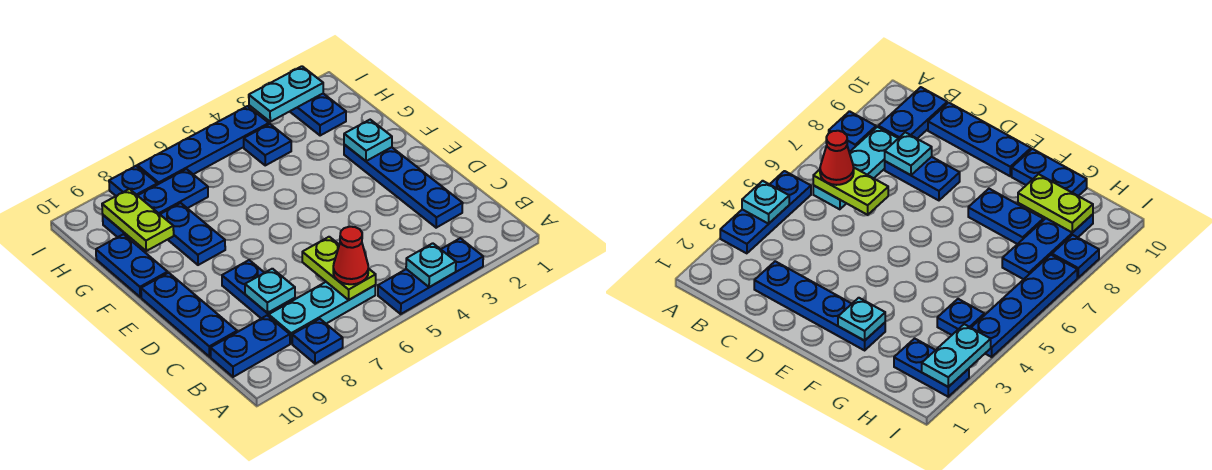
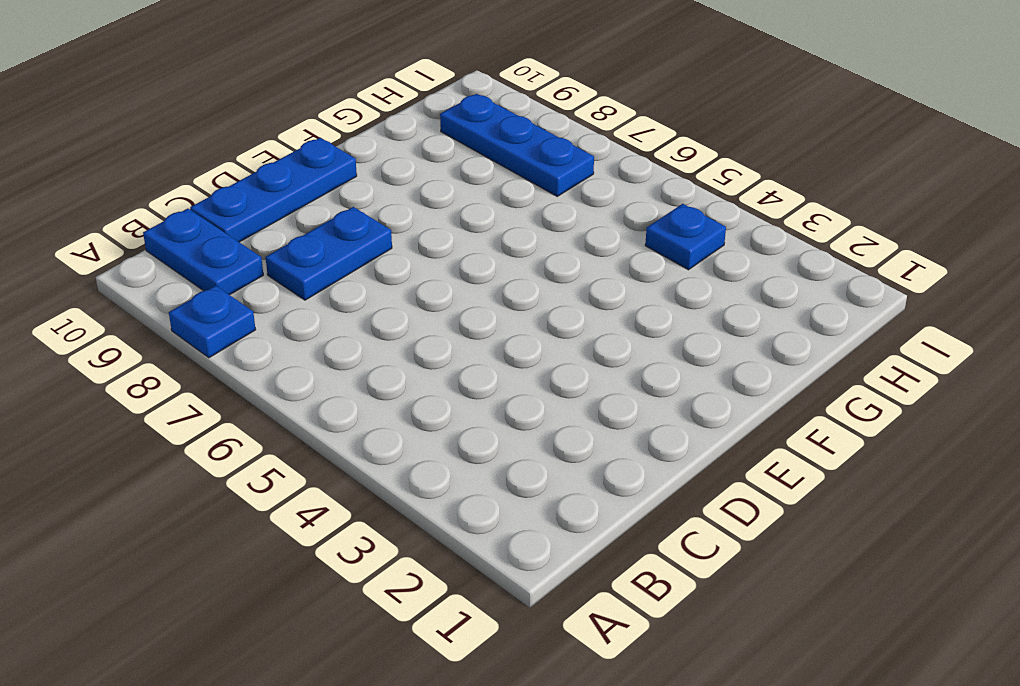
none -> blue plate A3:A5 level 1
none -> cyan plate B6:B8 level 1
none -> blue plate C2:F2 level 1

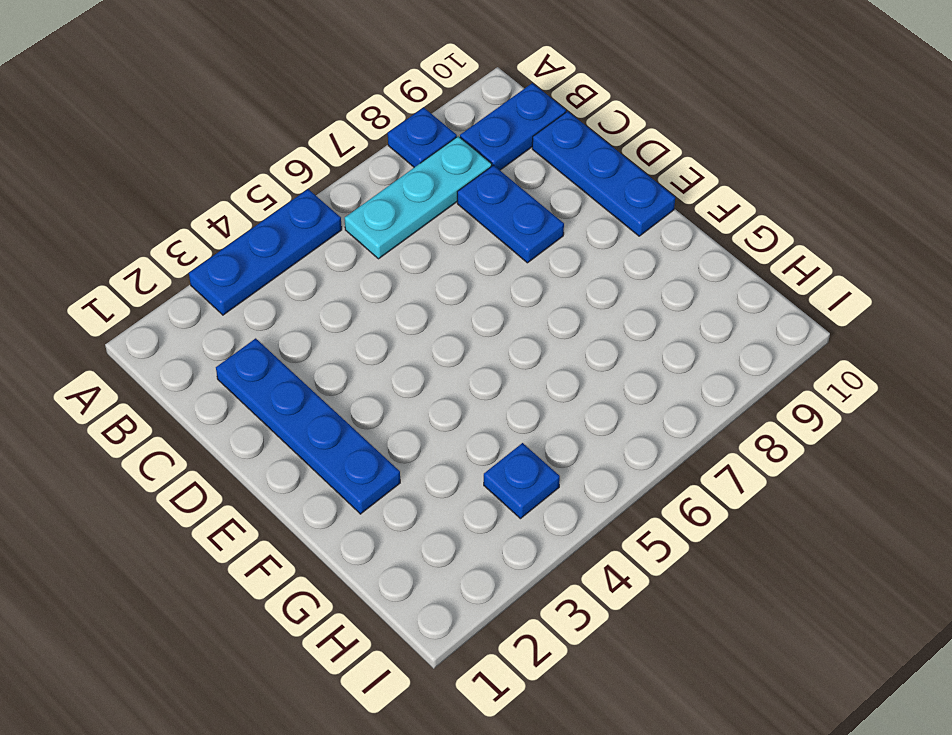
none -> blue plate F8:G8 level 1
none -> blue plate F10:G10 level 1
none -> blue plate H2:I2 level 1

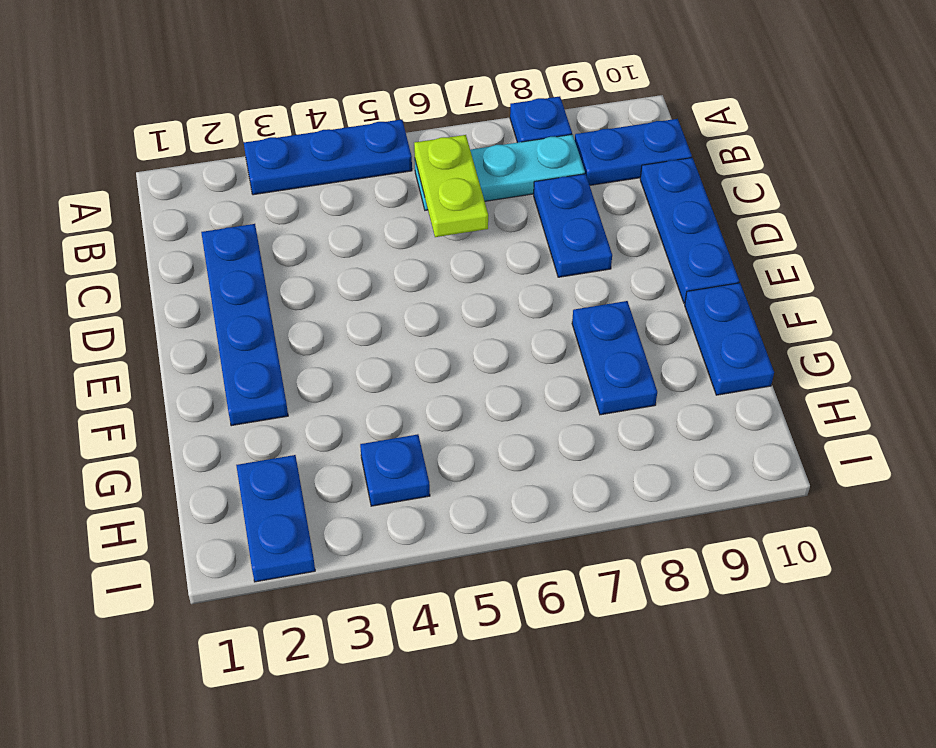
none -> blue plate H7:H9 level 1
none -> blue plate I4:I7 level 1
none -> blue plate I8 level 1

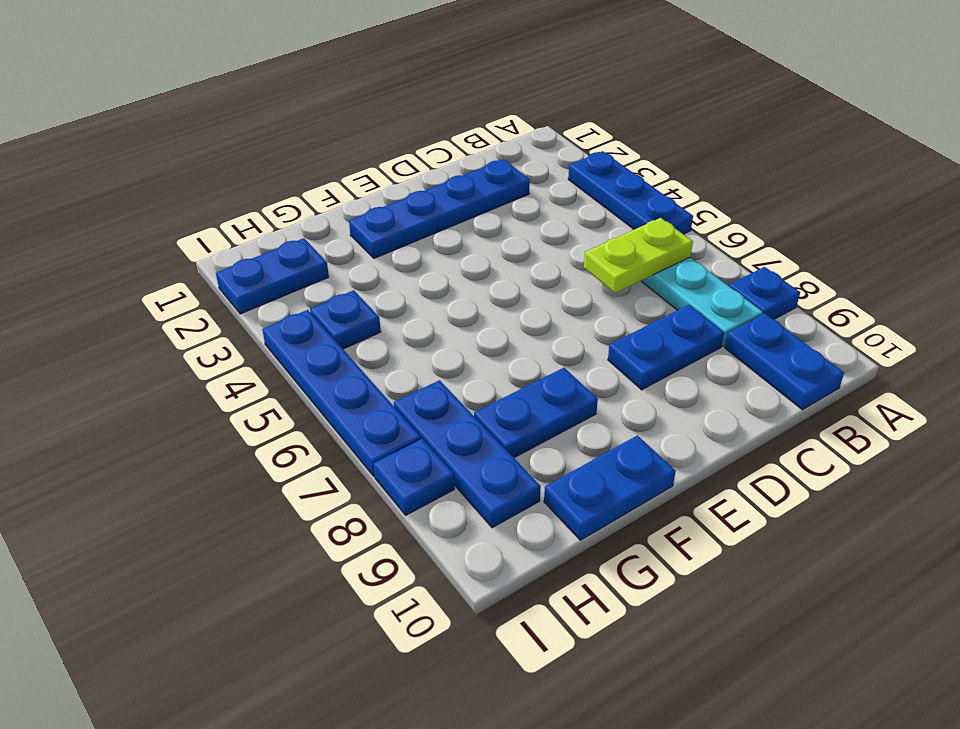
none -> blue plate C10:E10 level 1
none -> cyan plate A4 level 2
none -> cyan plate C8 level 2

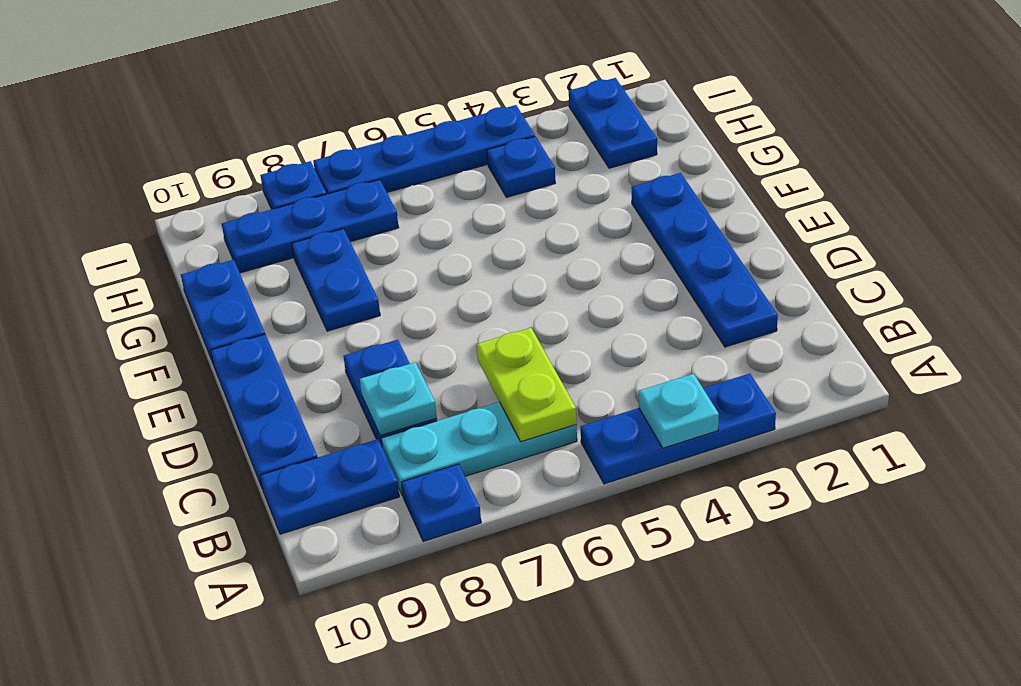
none -> cyan plate F2 level 2
none -> lime plate G9:H9 level 2
none -> cyan plate I2:I3 level 2

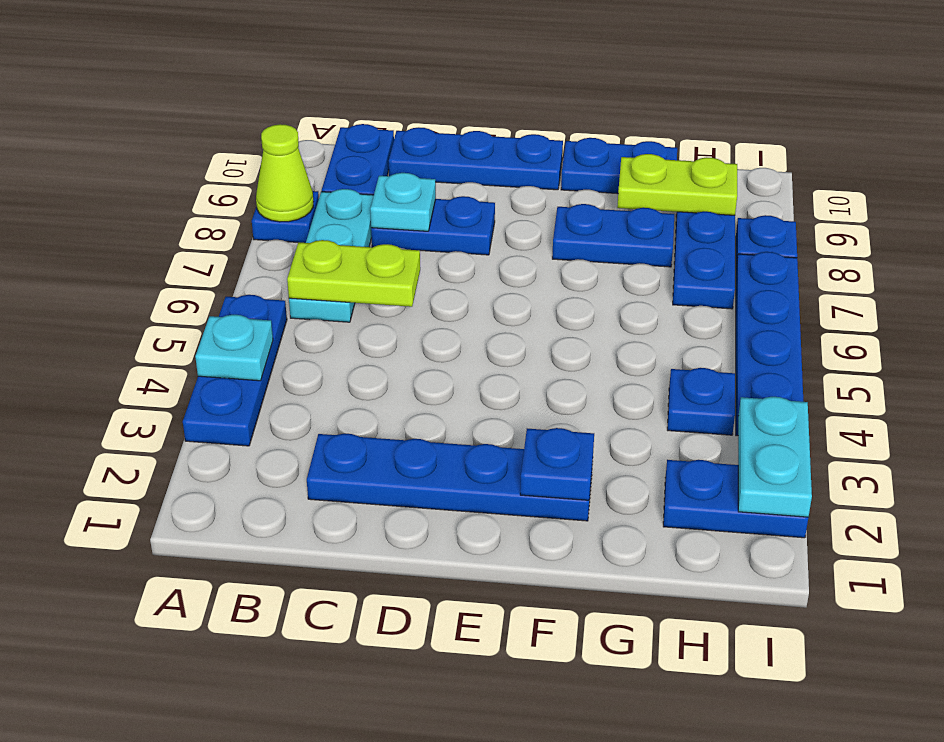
lime cone A8 level 2 -> none
blue plate F2 level 2 -> cyan plate F2 level 2
none -> red cone B6 level 3

